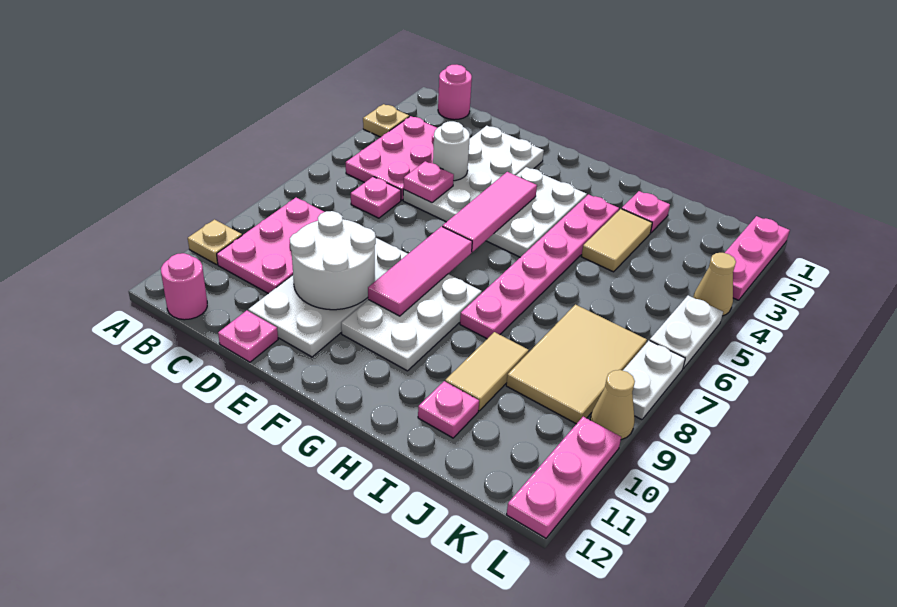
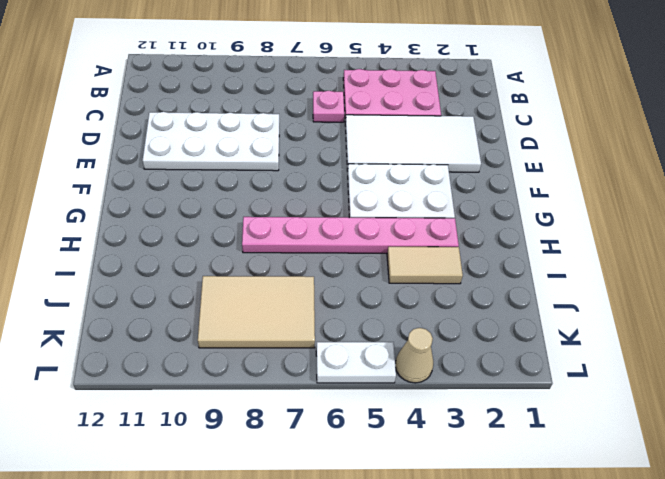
white tile D2:E5 level 1 -> white plate D2:E5 level 1
none -> tan plate A3 level 1
none -> tan plate A10 level 1
none -> pink round brick B1 level 1

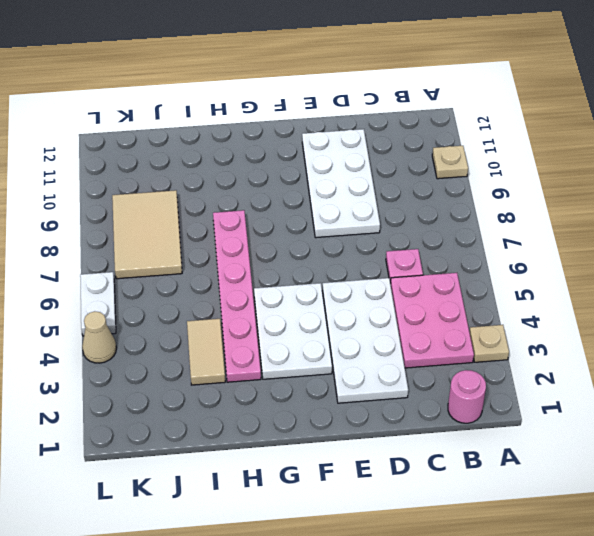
none -> pink plate B8:C10 level 1
none -> pink round brick B12 level 1
none -> pink plate D12 level 1

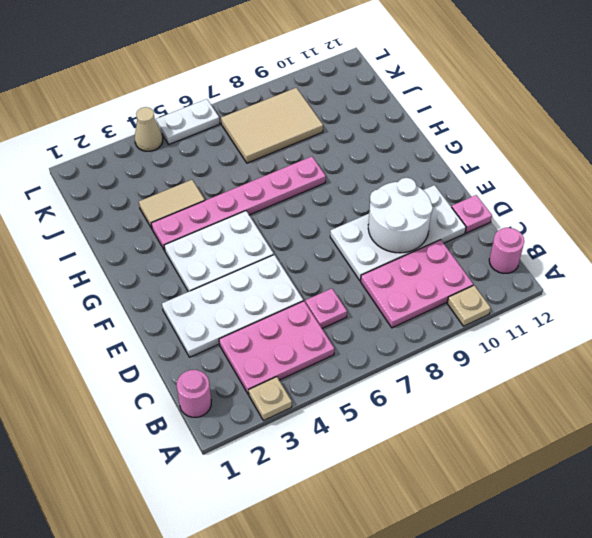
none -> white plate F8:G10 level 1
none -> pink plate I2 level 1
none -> tan tile I9:I10 level 1

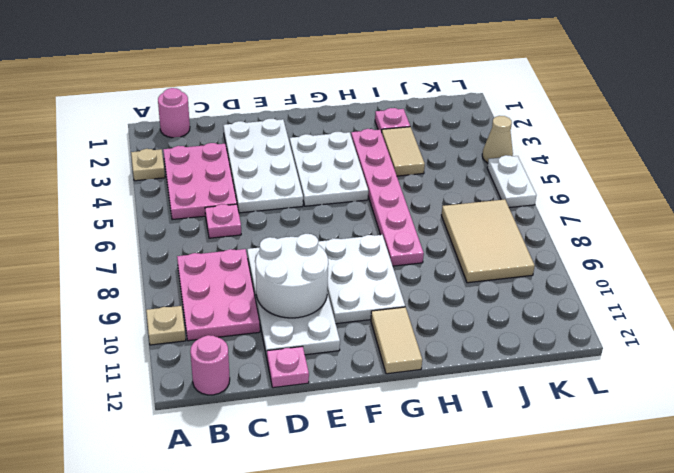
tan tile G11:G12 level 1 -> tan tile I9:I10 level 1
none -> pink plate I11 level 1
none -> pink plate L1:L3 level 1
none -> white plate L7:L8 level 1

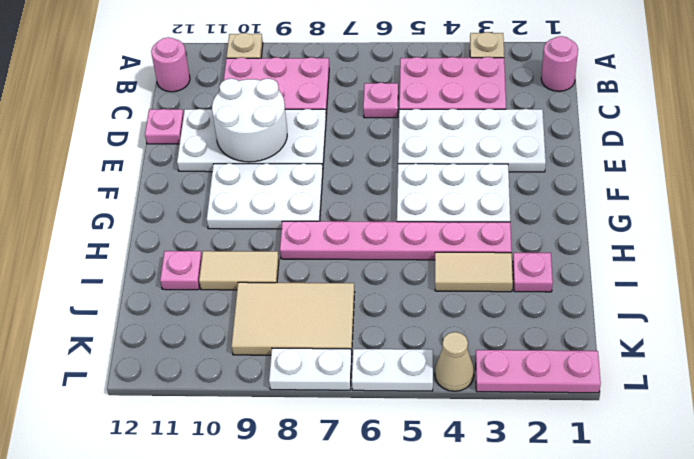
none -> tan cone L9 level 1
none -> pink plate L10:L12 level 1
none -> white round brick D4 level 2

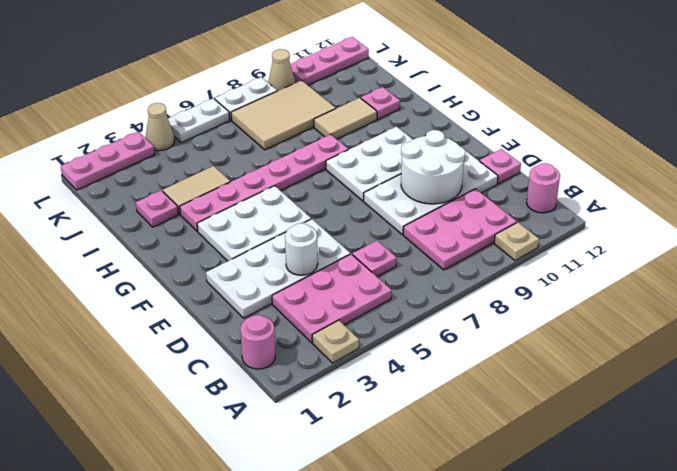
none -> pink plate D5 level 2
none -> pink tile F4:F6 level 2
none -> pink tile F7:F9 level 2

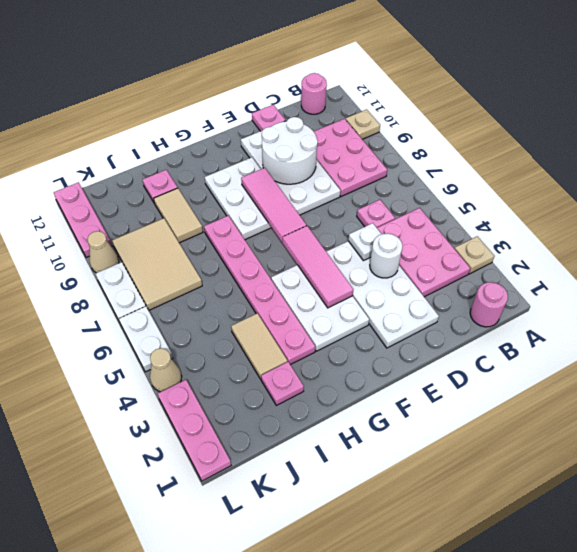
white plate D5 level 2 -> pink plate D5 level 2

